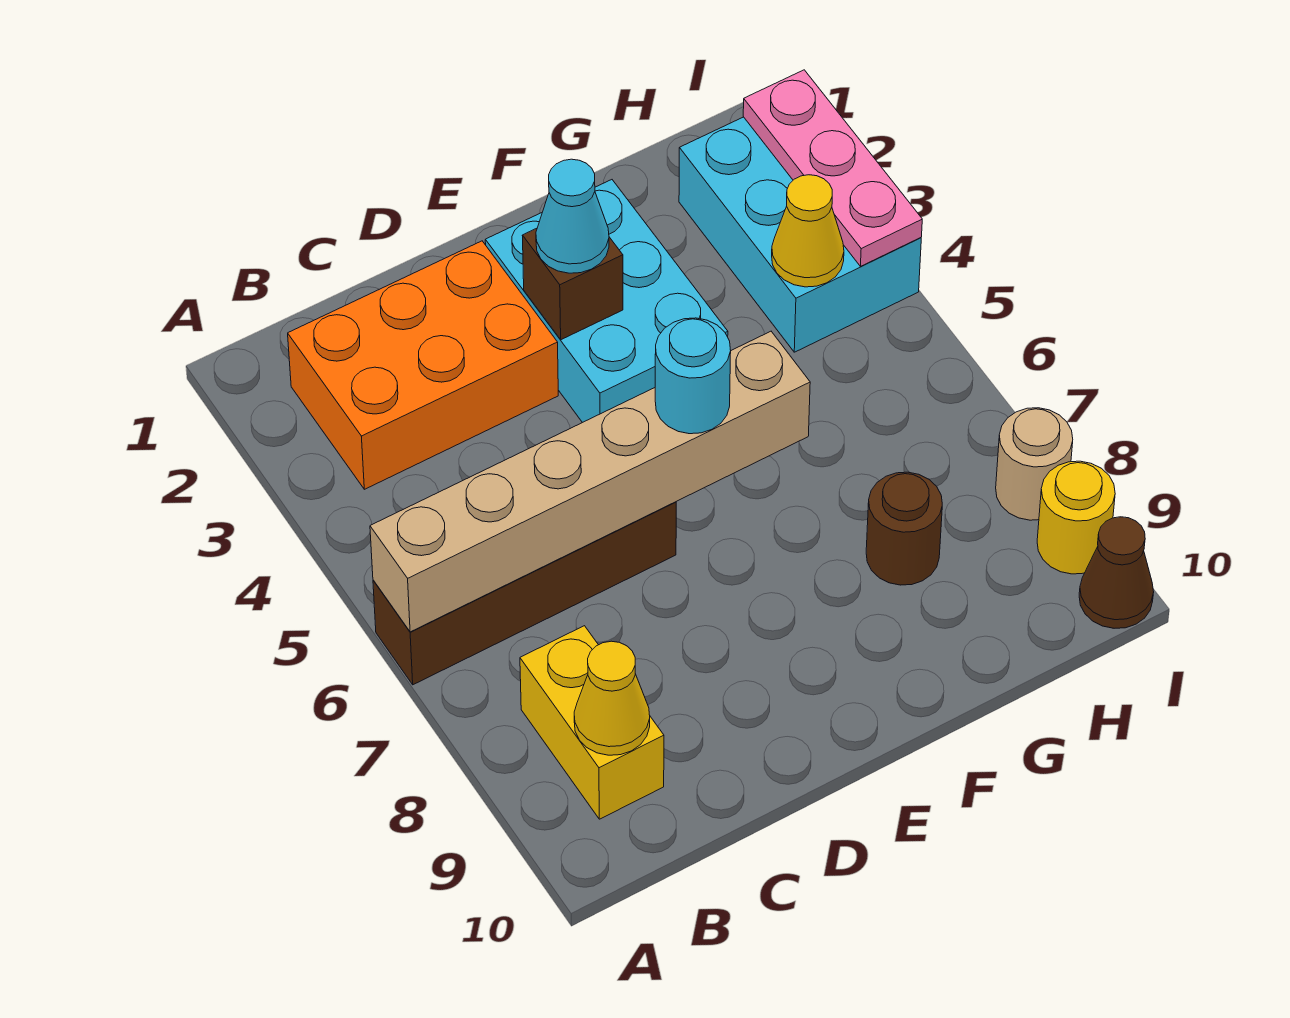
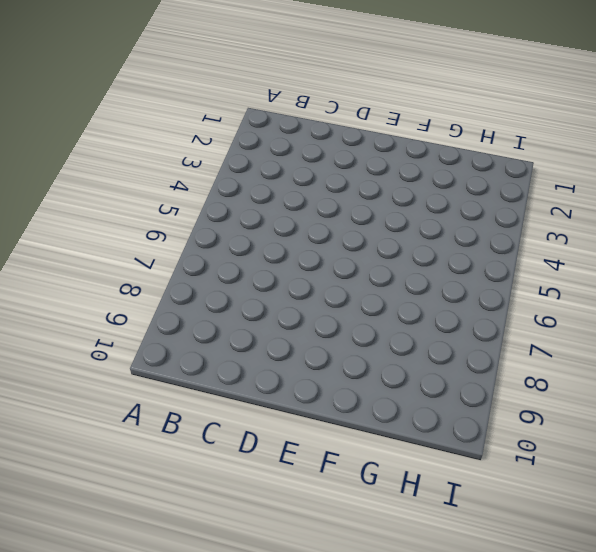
none -> brown brick A6:D6 level 1
none -> orange brick B2:D3 level 1
none -> yellow brick B8:B9 level 1

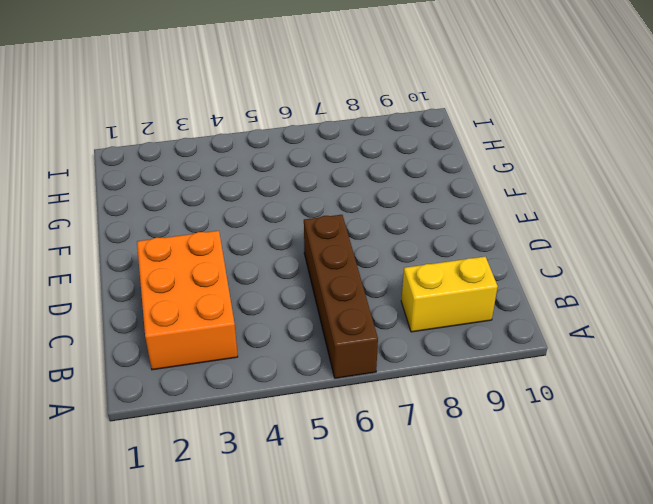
none -> cyan brick E2:F4 level 1
none -> brown round brick G8 level 1
none -> cyan brick H2:I4 level 1

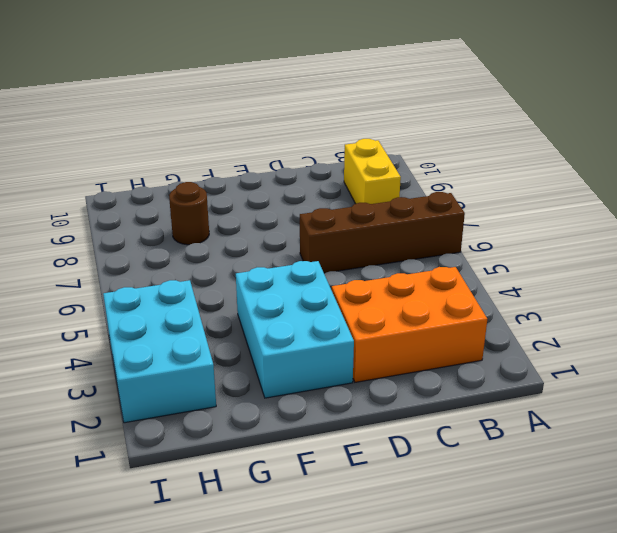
none -> tan round brick I8 level 1
none -> yellow round brick I9 level 1
none -> brown cone I10 level 1

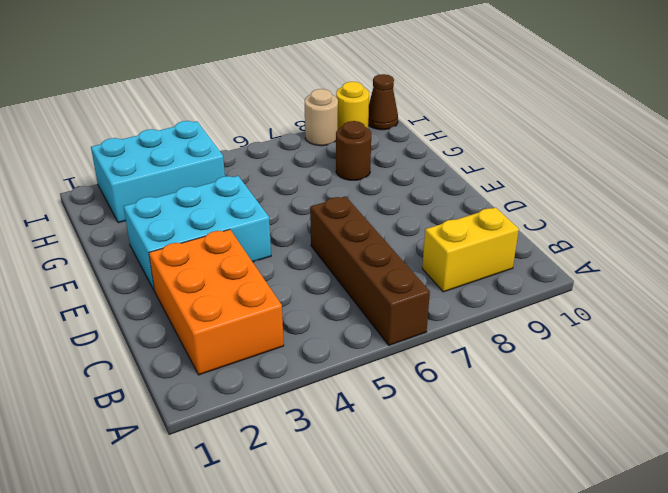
none -> tan brick A6:F6 level 2
none -> yellow cone B9 level 2
none -> brown brick E3 level 2

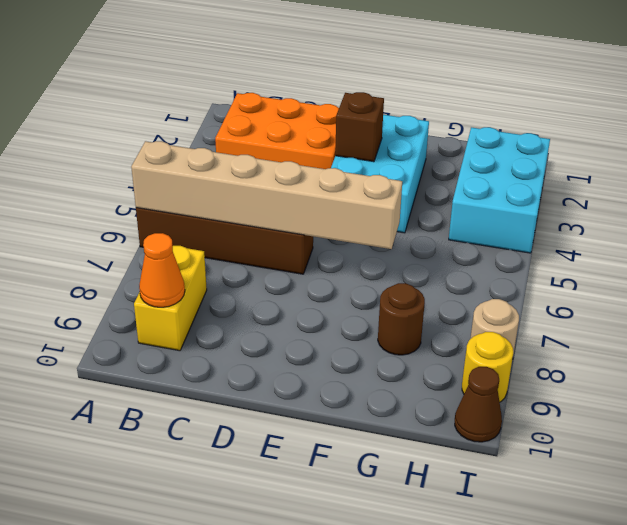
orange cone B9 level 2 -> yellow cone B9 level 2
none -> yellow cone H4 level 2
none -> pink plate I2:I4 level 2
none -> cyan cone E3 level 3

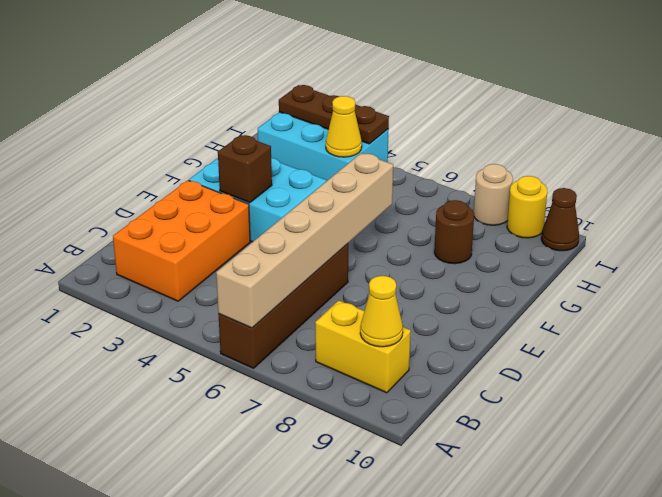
brown plate I2:I4 level 2 -> pink plate I2:I4 level 2
none -> cyan cone E3 level 3
none -> cyan round brick E6 level 3

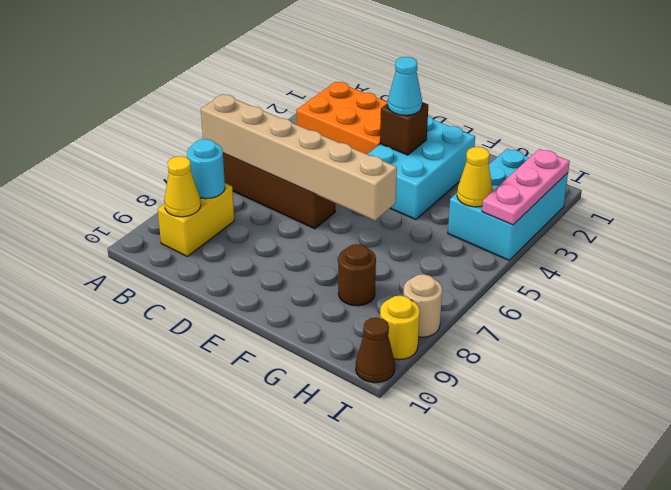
cyan round brick B8 level 2 -> cyan round brick E6 level 3

